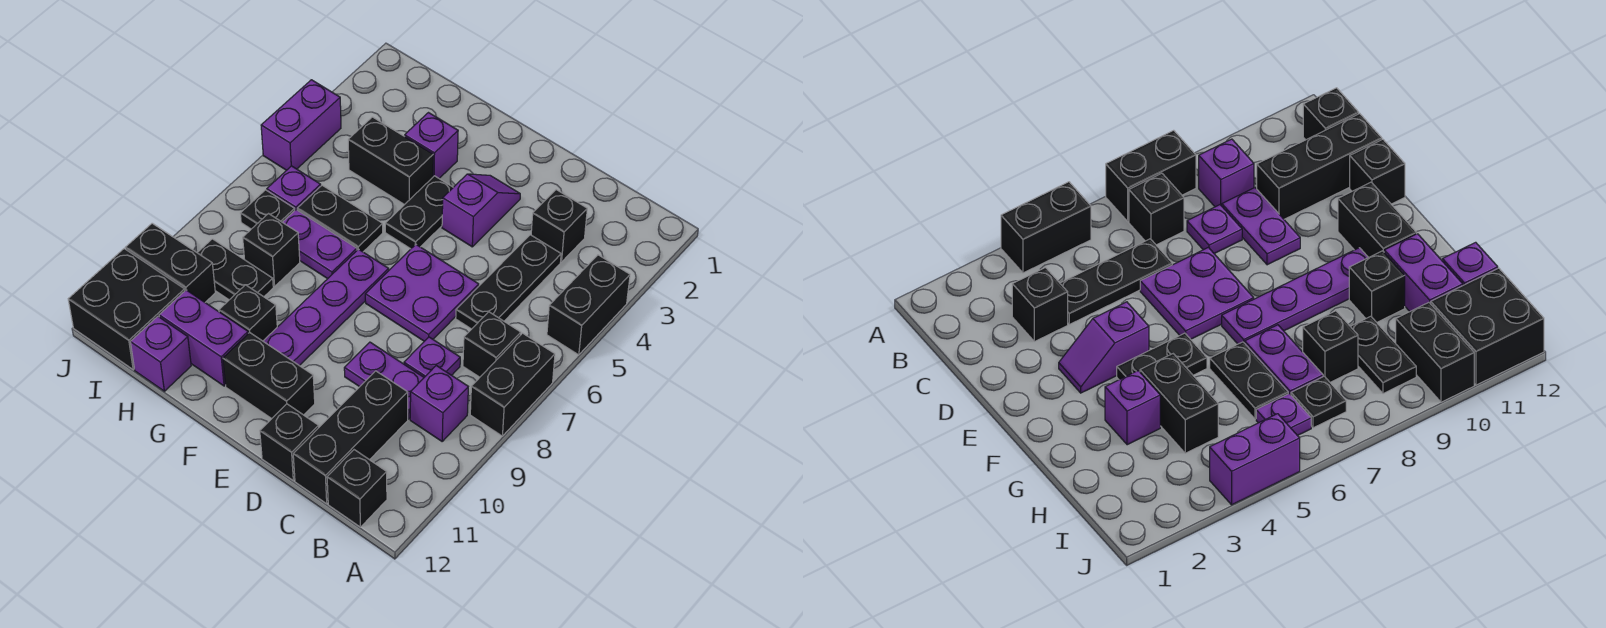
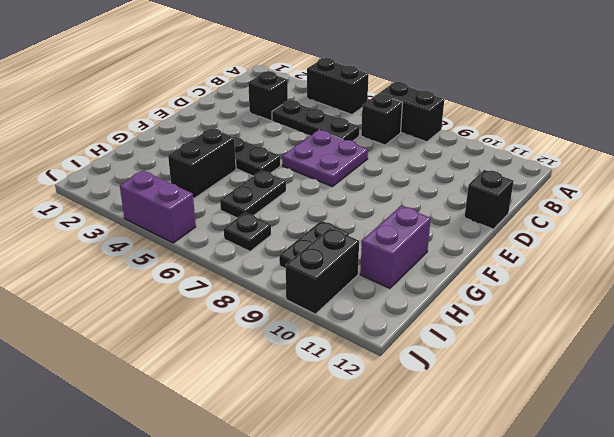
none -> purple brick B9 level 1
none -> black brick B12 level 1
none -> purple plate C8 level 1
none -> purple plate C9:D9 level 1

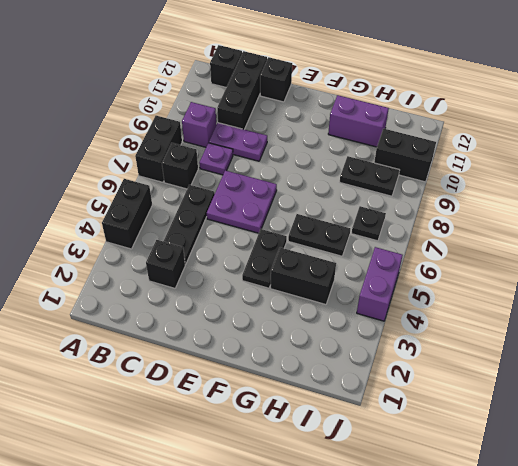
none -> purple slope E3:E4 level 1 top 4
none -> black brick E11:F11 level 1
none -> purple plate F7:F10 level 1
none -> purple brick G3 level 1

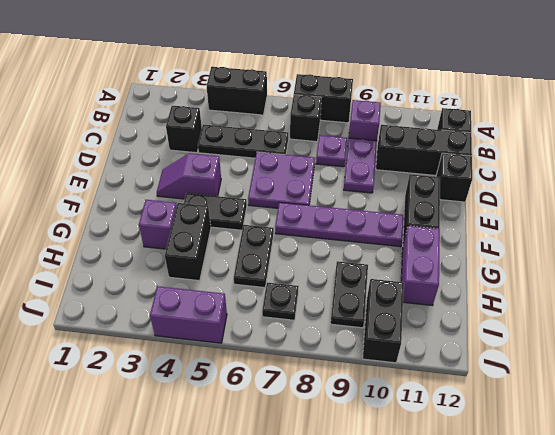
none -> purple plate G7:H7 level 1
none -> black brick G10 level 1
none -> black brick H8 level 1
none -> purple brick H12 level 1

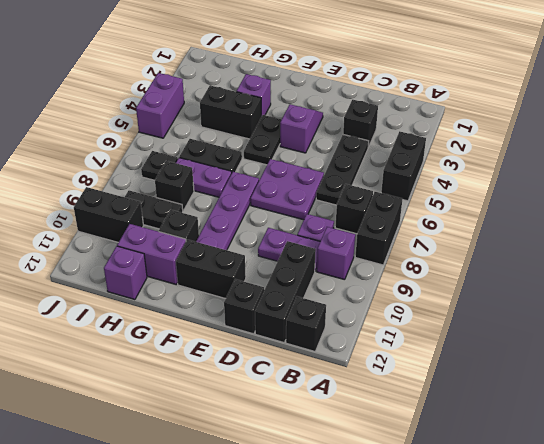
none -> purple plate I6 level 1
none -> black brick I11:J12 level 1

